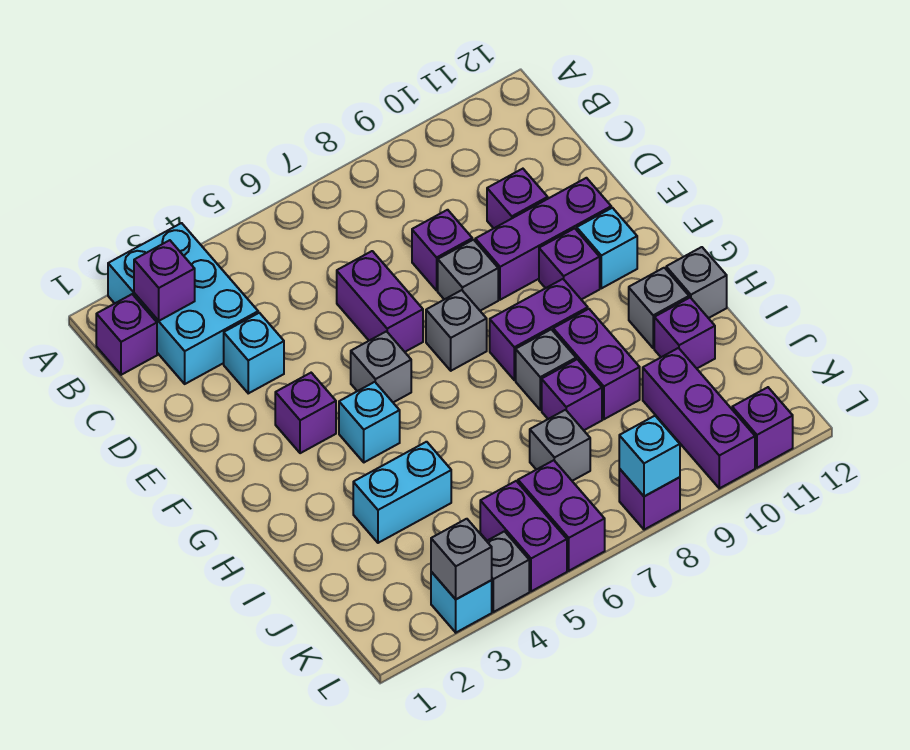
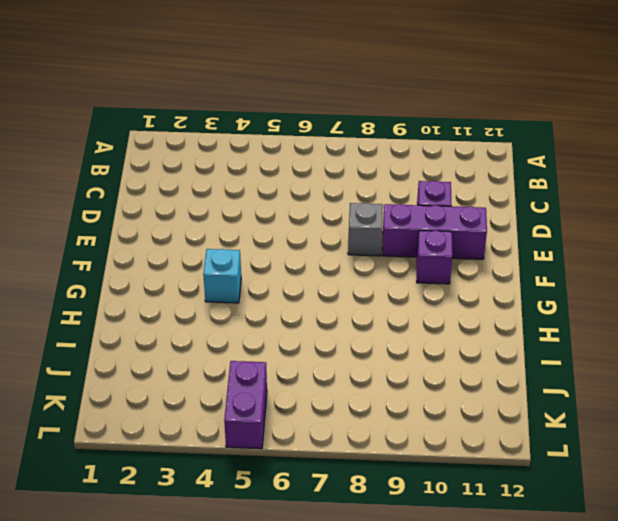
none -> cyan brick A2:C3 level 1
none -> purple brick B1 level 1
none -> cyan brick D3 level 1
none -> purple brick D6:E6 level 1

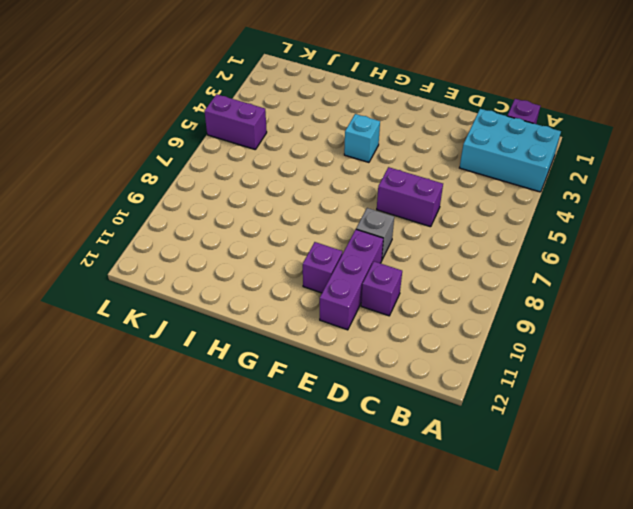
none -> cyan brick D3 level 1
none -> purple brick D8 level 1
none -> purple brick F3 level 1
none -> grey brick F5 level 1

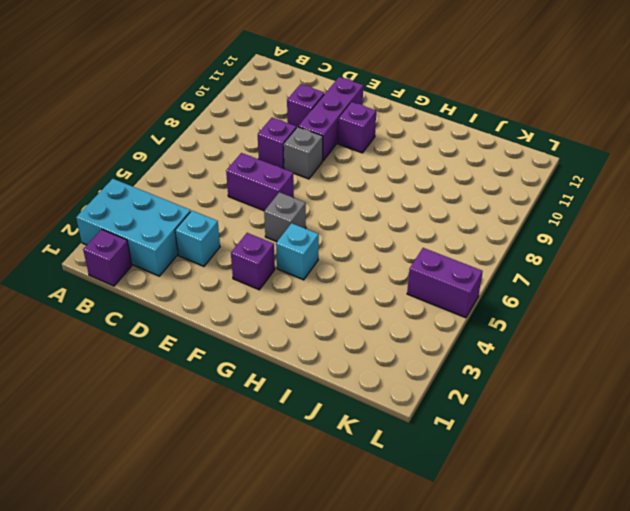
none -> grey brick F7 level 1
none -> cyan brick F11 level 1
none -> purple brick G8:G9 level 1
none -> grey brick H8 level 1

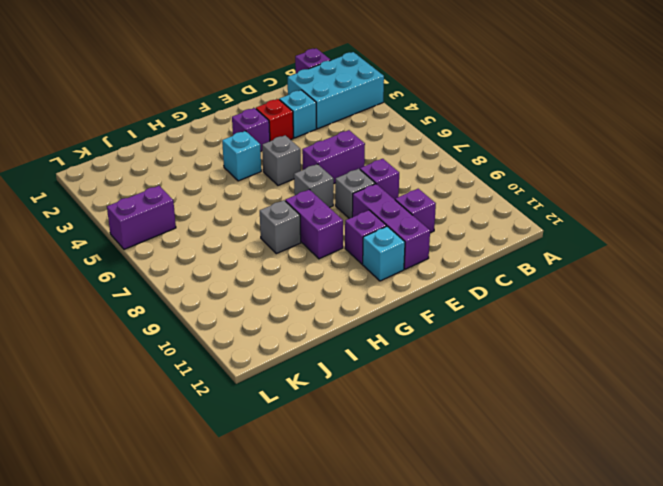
red brick E3 level 1 -> none
none -> purple brick H9:I9 level 1
none -> grey brick H11 level 1
none -> grey brick H12 level 1
none -> cyan brick I3:I4 level 1

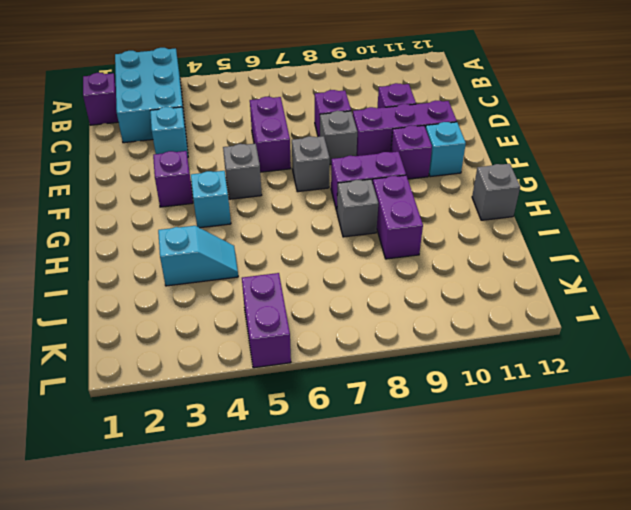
cyan slope I3:I4 level 1 top 3 -> cyan brick I3:I4 level 1
none -> grey brick H11 level 1
none -> purple brick I8 level 1
none -> purple brick I11 level 1
none -> grey brick J7 level 1

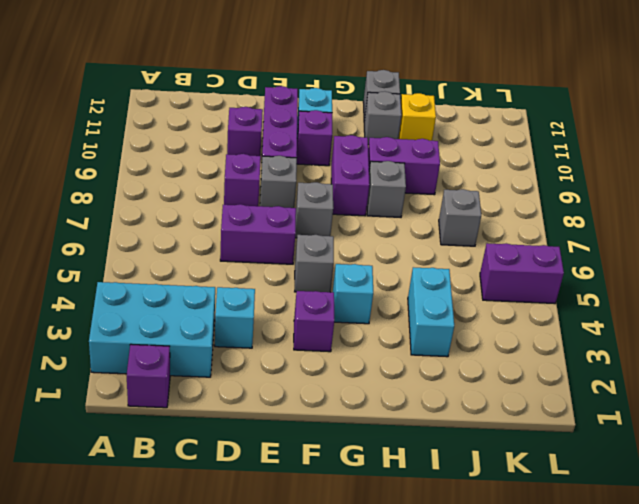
yellow brick I11 level 1 -> purple brick I11 level 1
none -> purple brick I8 level 1
none -> purple brick J10:L10 level 1
none -> purple brick K6:L6 level 1
none -> cyan brick L3 level 1

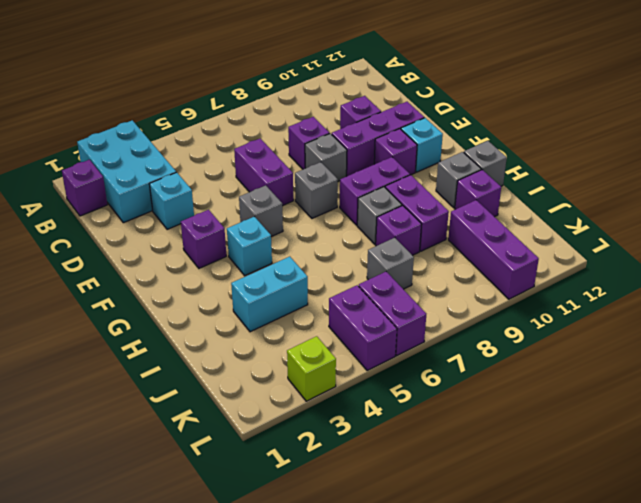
lime brick L3 level 1 -> cyan brick L3 level 1
none -> grey brick L4 level 1
none -> purple brick L8 level 1
none -> purple brick L11 level 1
none -> purple brick B2 level 2

